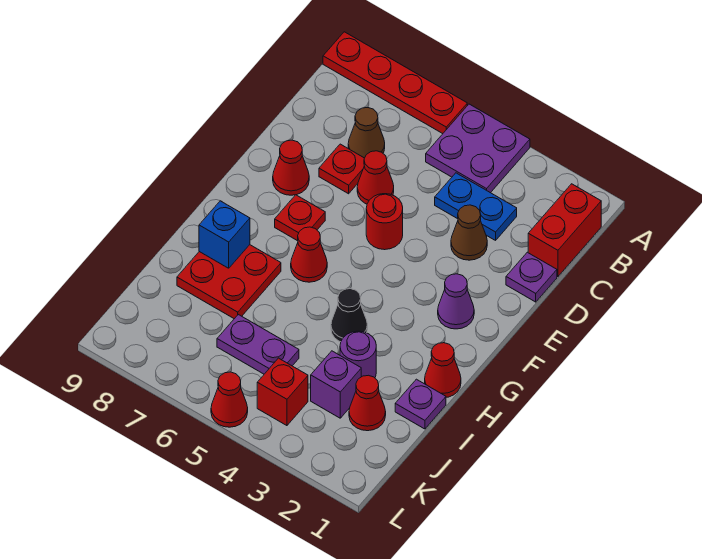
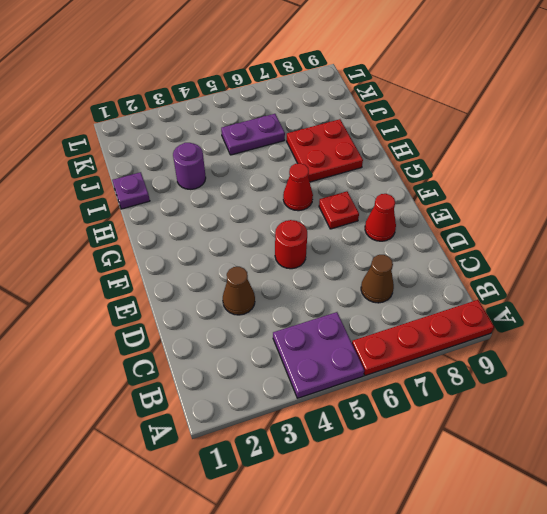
none -> red brick B1:C1 level 1
none -> blue plate C3:C4 level 1
none -> purple plate D1 level 1

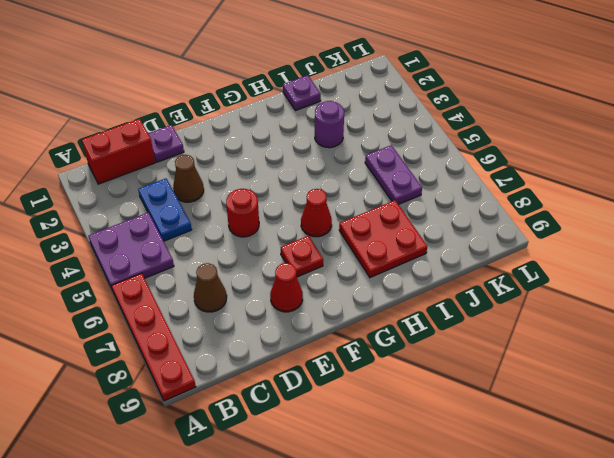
none -> red cone D6 level 1
none -> red plate D7 level 1
none -> purple cone F2 level 1

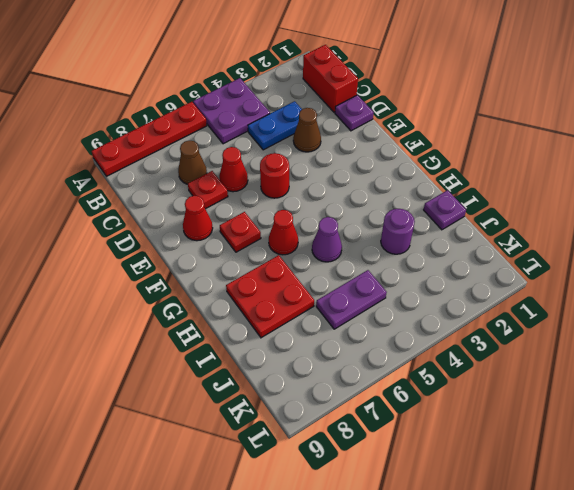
purple cone H5 level 1 -> purple cone F2 level 1
none -> red cone H1 level 1
none -> black cone H4 level 1
none -> red cone J2 level 1

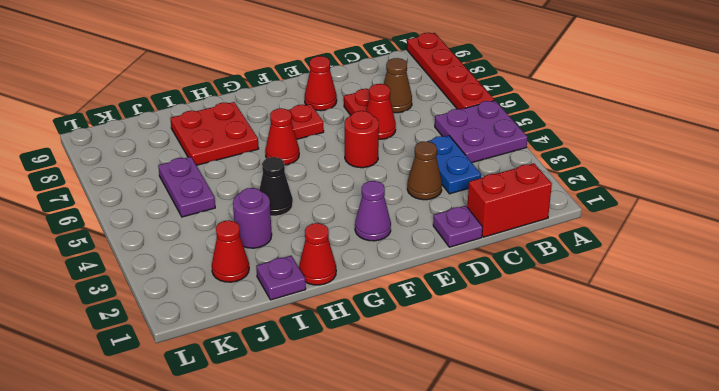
none -> purple brick J3 level 1
none -> red brick K4 level 1
none -> red cone L5 level 1

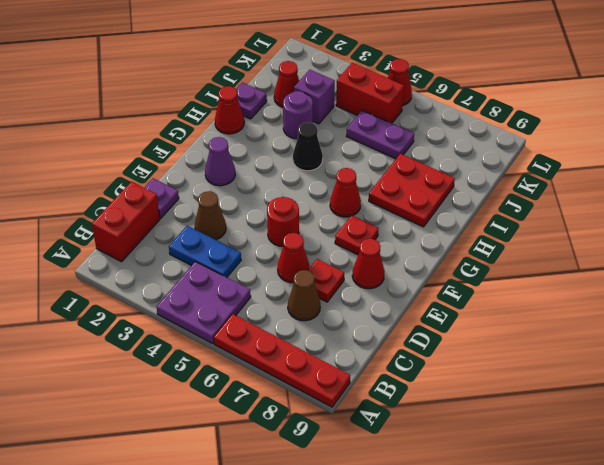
red brick K4:K5 level 1 -> red brick K4 level 1
none -> blue brick H8 level 2

